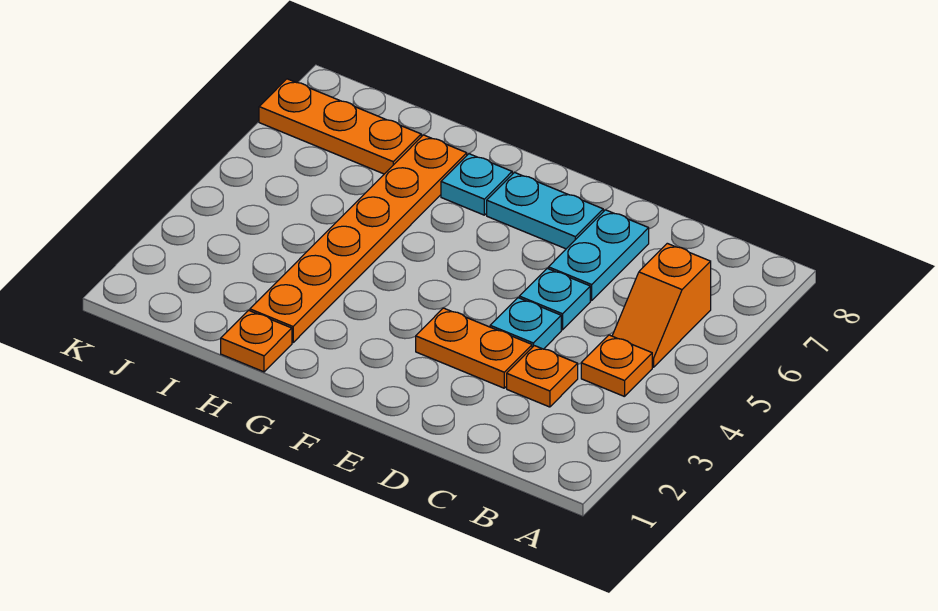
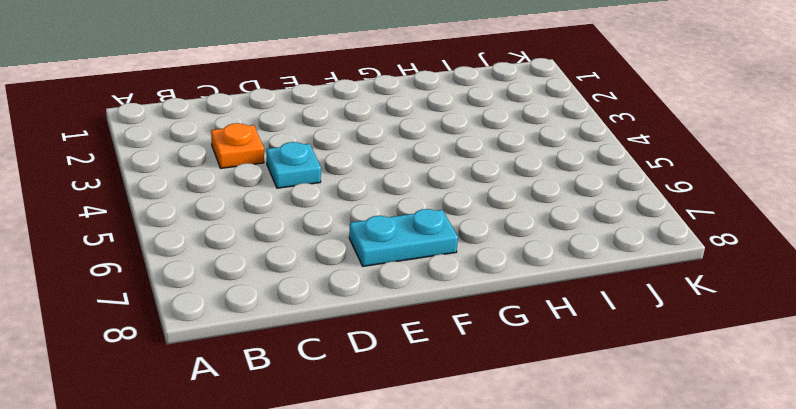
none -> orange plate B4 level 1
none -> orange slope B5:B6 level 1 top 6
none -> orange plate D3:E3 level 1

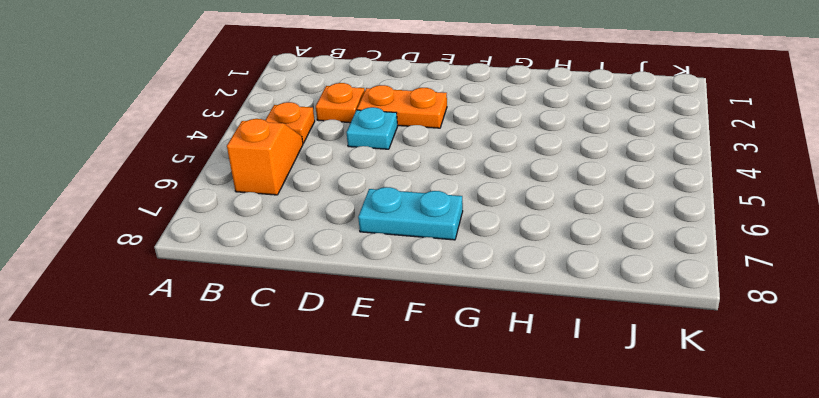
none -> cyan plate D5 level 1
none -> cyan plate D6:D7 level 1
none -> cyan plate G7 level 1

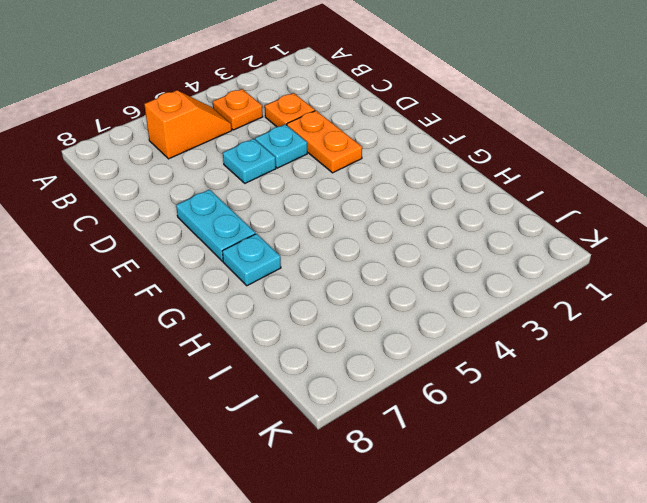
none -> cyan plate D6:D7 level 1
none -> orange plate H1 level 1
none -> orange plate H2:H7 level 1

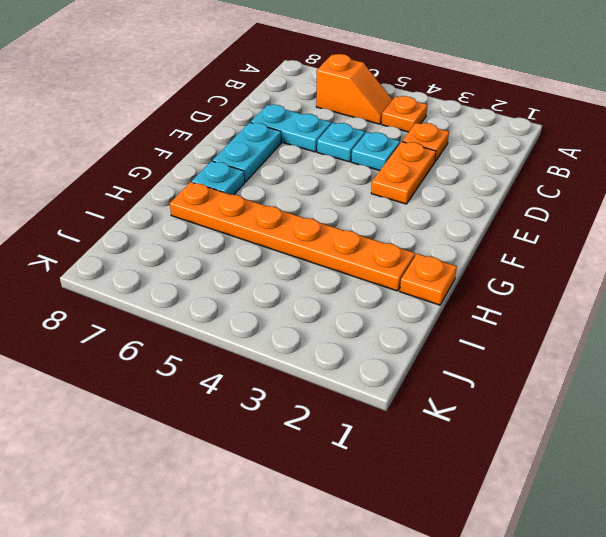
none -> orange plate I7:K7 level 1

